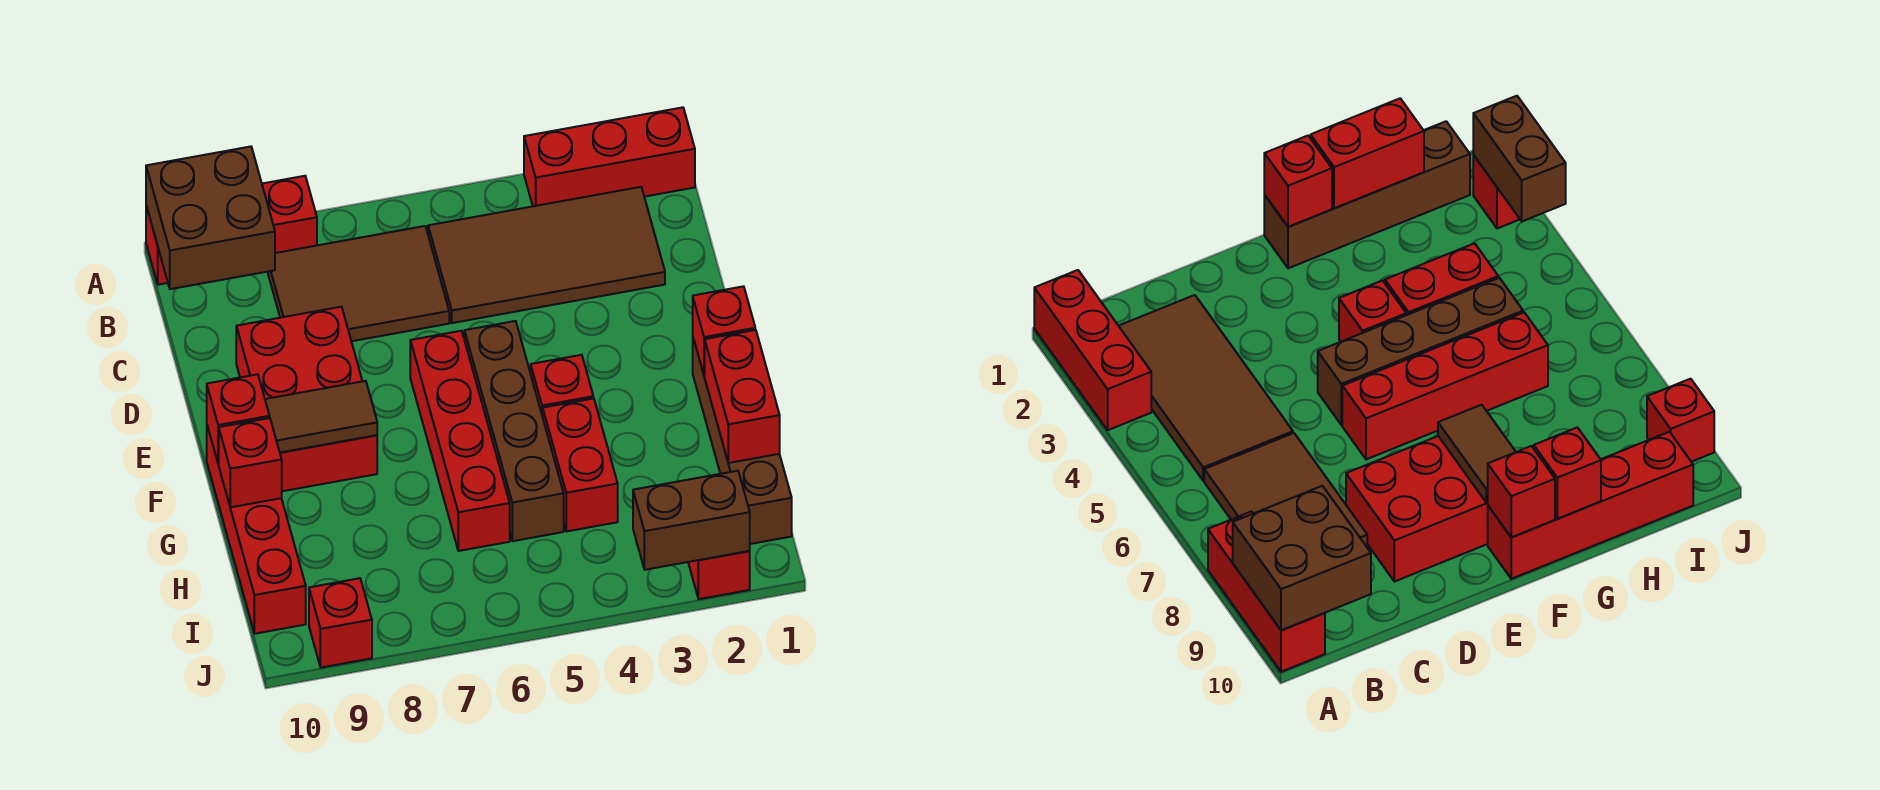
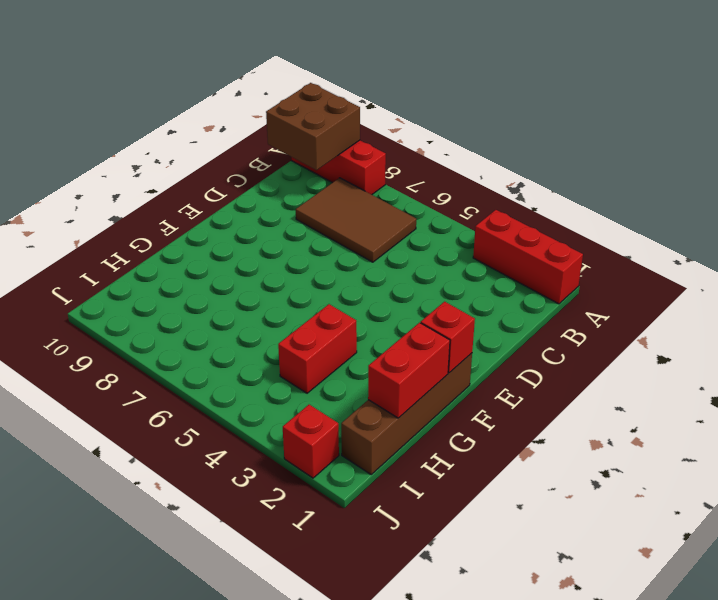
none -> brown tile B2:C5 level 1
none -> red brick D8:F9 level 1
none -> brown brick E5:H5 level 1

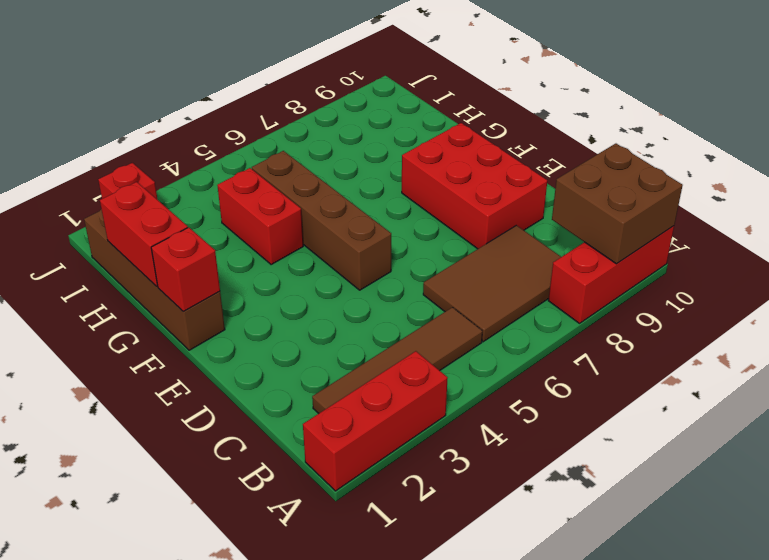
brown tile B2:B5 level 1 -> brown tile B2:C5 level 1
none -> red brick E6:H6 level 1
none -> red brick F4 level 1
none -> red brick F10:I10 level 1

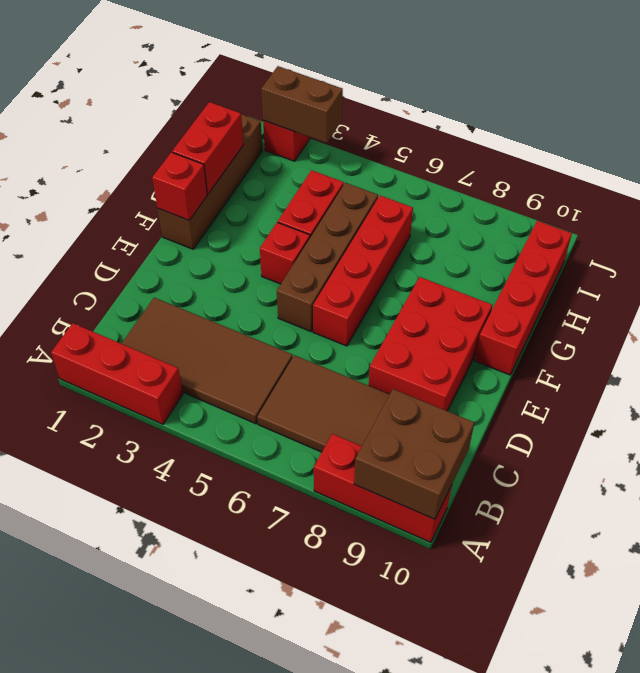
none -> red brick J9 level 1
none -> brown tile F8:F9 level 2
none -> red brick F10 level 2

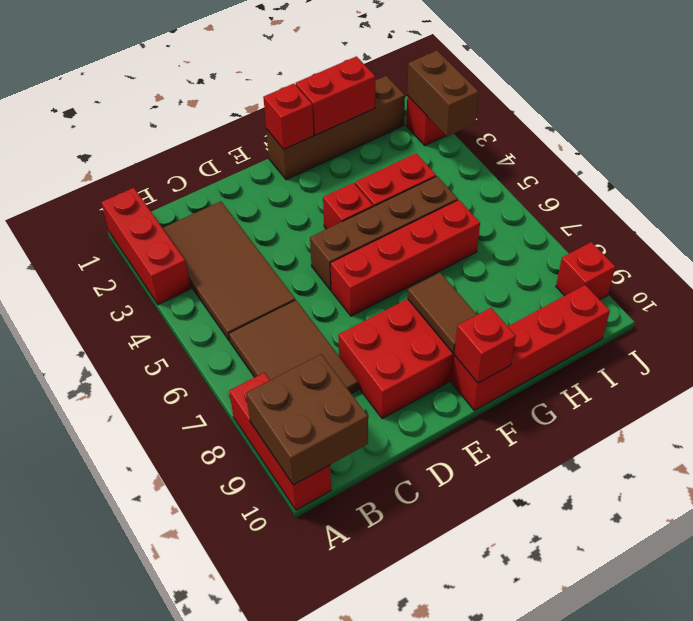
none -> red brick G10 level 2

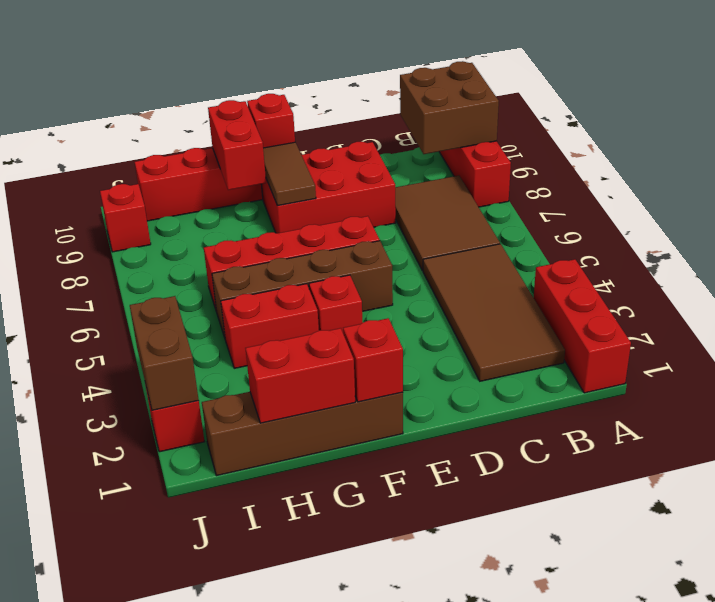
red brick G9:G10 level 2 -> red brick G10 level 2

